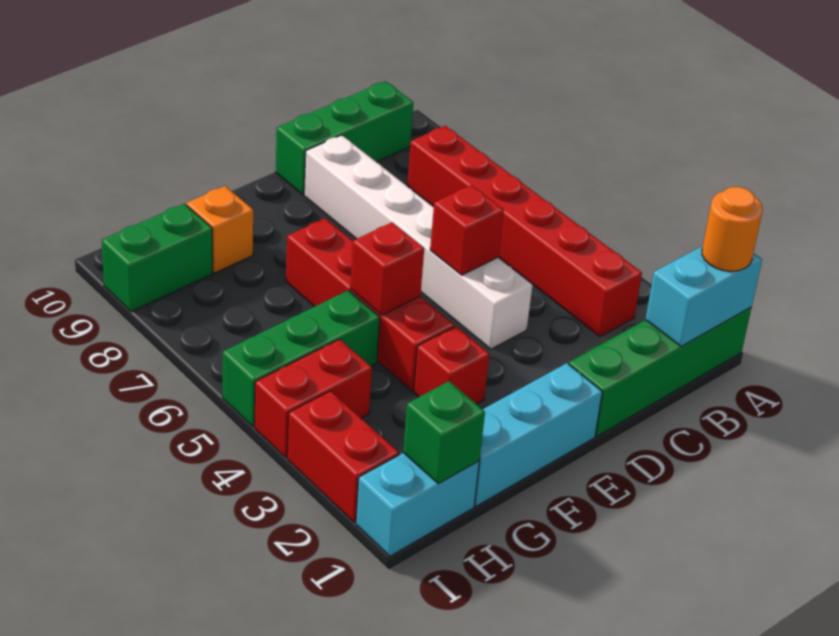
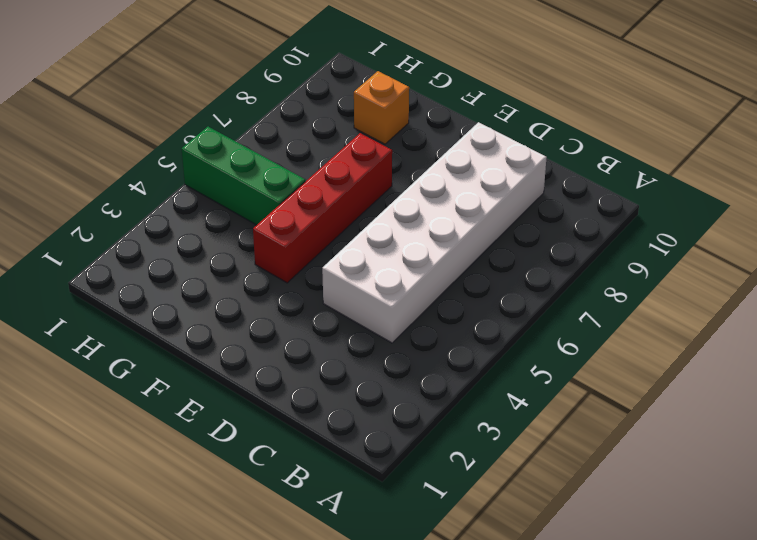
white brick C4:D9 level 1 -> white brick D4:D9 level 1
none -> green brick A1:D1 level 1
none -> red brick B3:B8 level 1
none -> green brick B10:D10 level 1

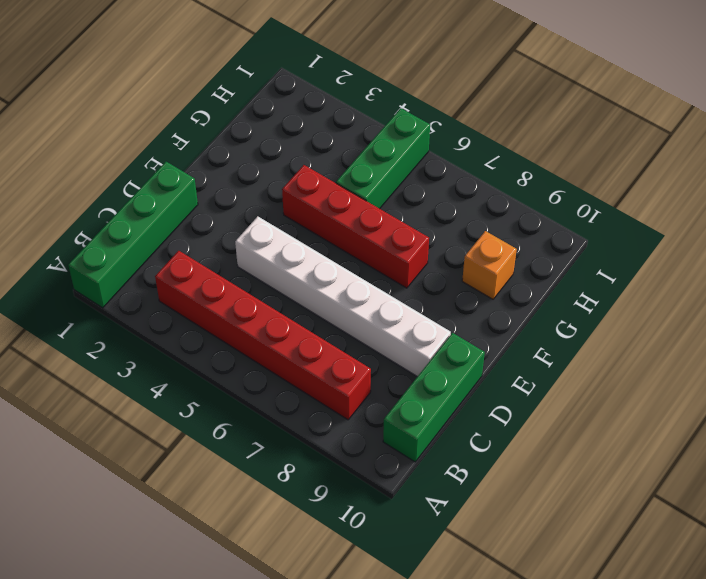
none -> cyan brick E1:G1 level 1
none -> red brick F3 level 1
none -> cyan brick H1:I1 level 1

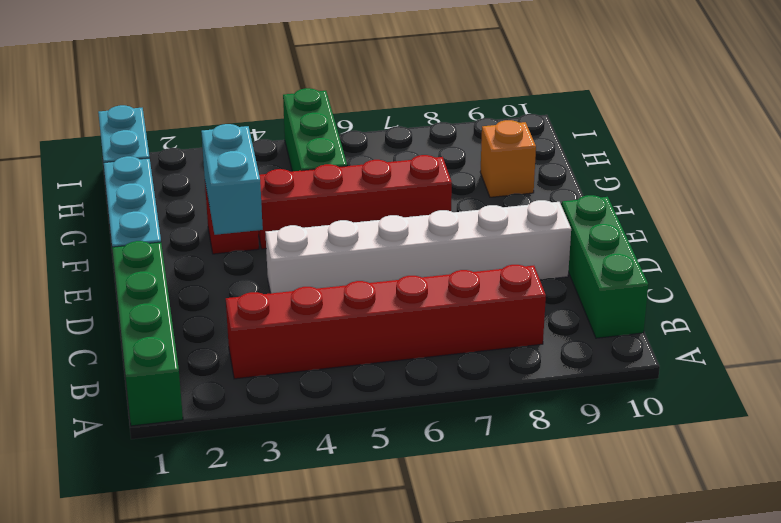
cyan brick E3:F3 level 2 -> cyan brick A1:B1 level 2
none -> red brick H4:I4 level 1
none -> green brick H9:I9 level 1
none -> red brick I2:I3 level 1

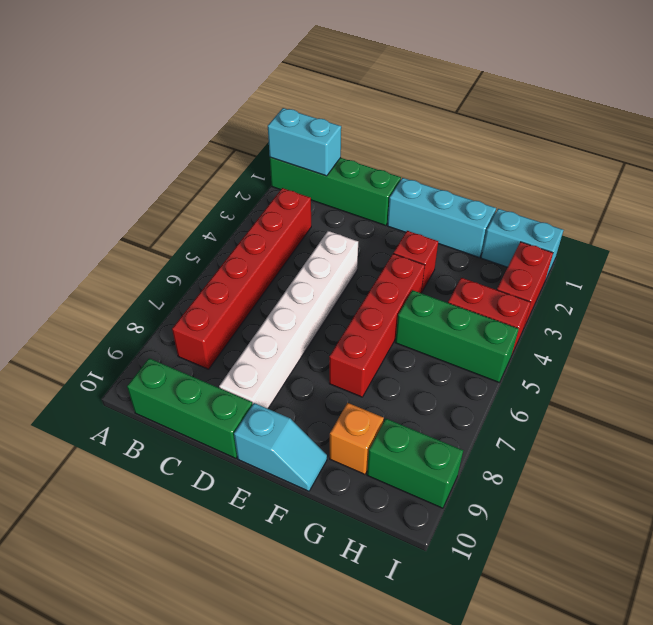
cyan slope E10:F10 level 1 top E -> none
none -> red brick D5 level 2
none -> red brick F5 level 2
none -> green brick H1 level 2

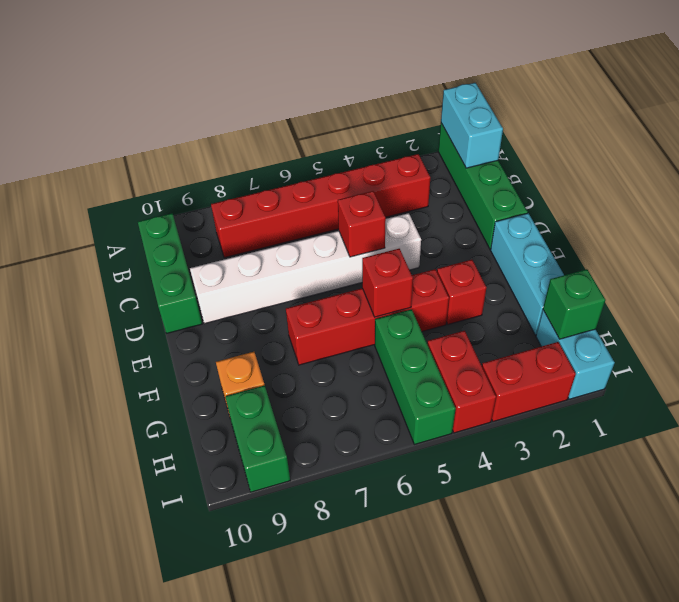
none -> orange round brick A1 level 3

